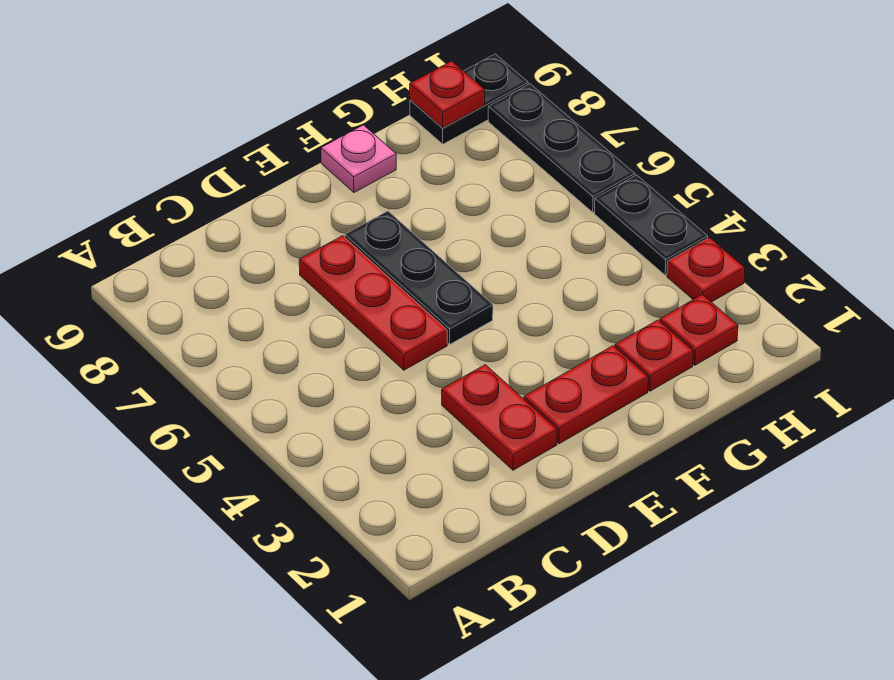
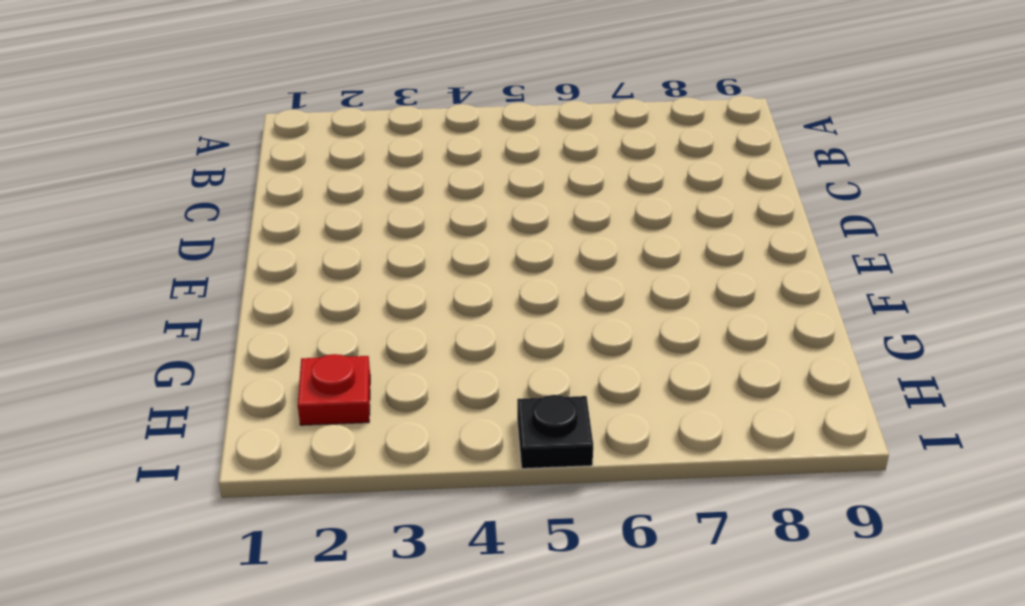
black plate I5 level 1 -> black plate I4:I5 level 1
none -> red plate D2:D3 level 1
none -> red plate D5:D7 level 1
none -> red plate E2:F2 level 1

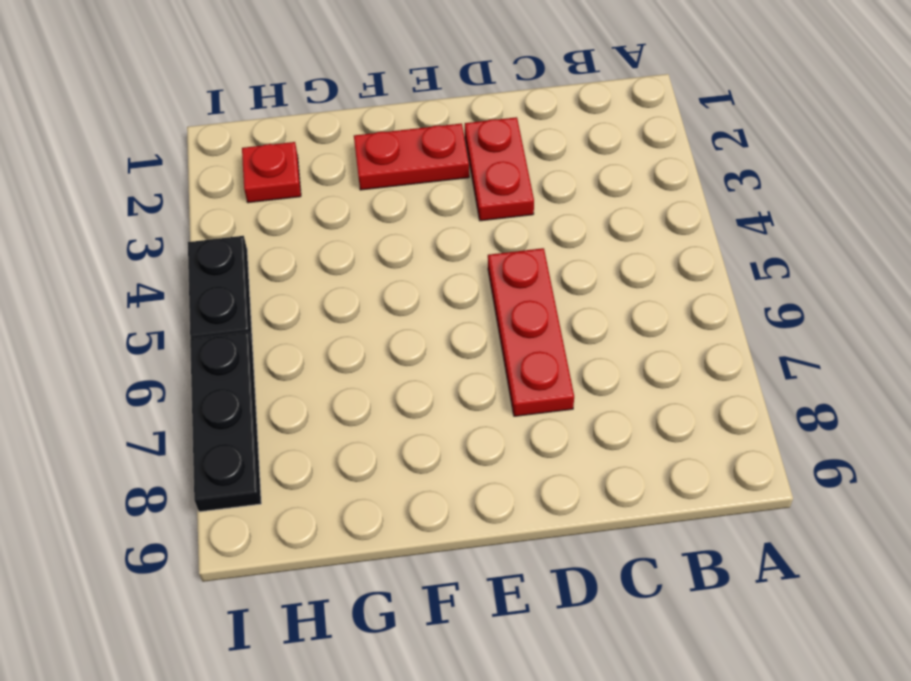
none -> black plate E5:E7 level 1
none -> pink plate F9 level 1
none -> red plate G2 level 1

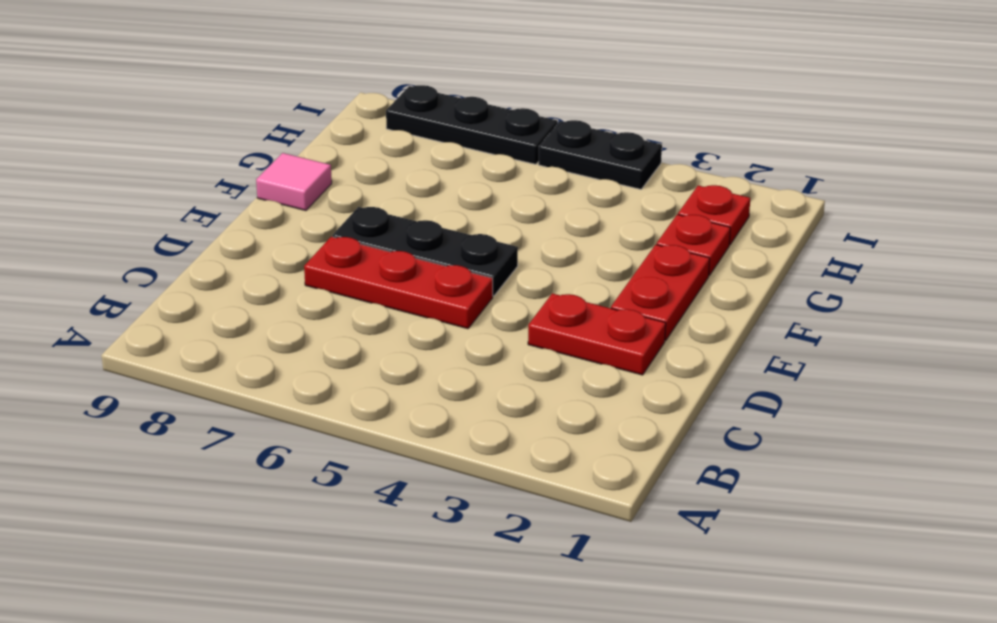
pink tile F9 level 1 -> pink plate F9 level 1
none -> black plate H9:I9 level 1
none -> red plate I3 level 1
none -> red plate H9 level 2

